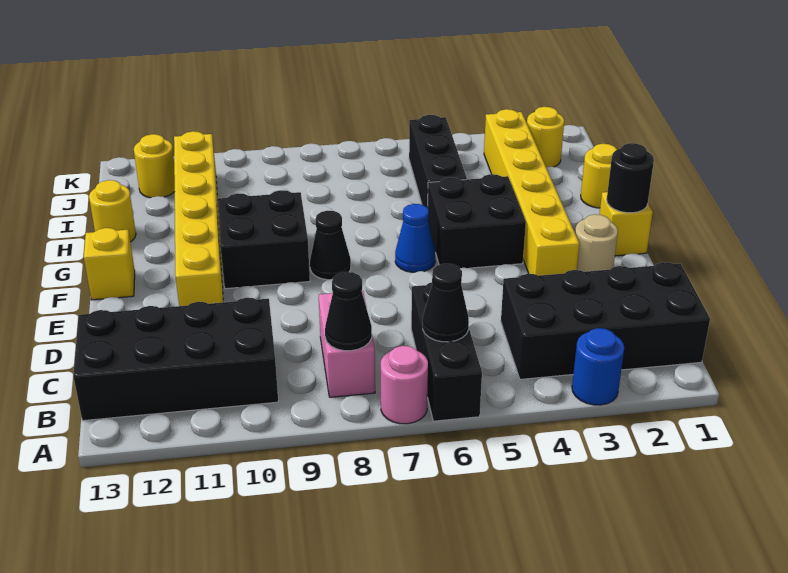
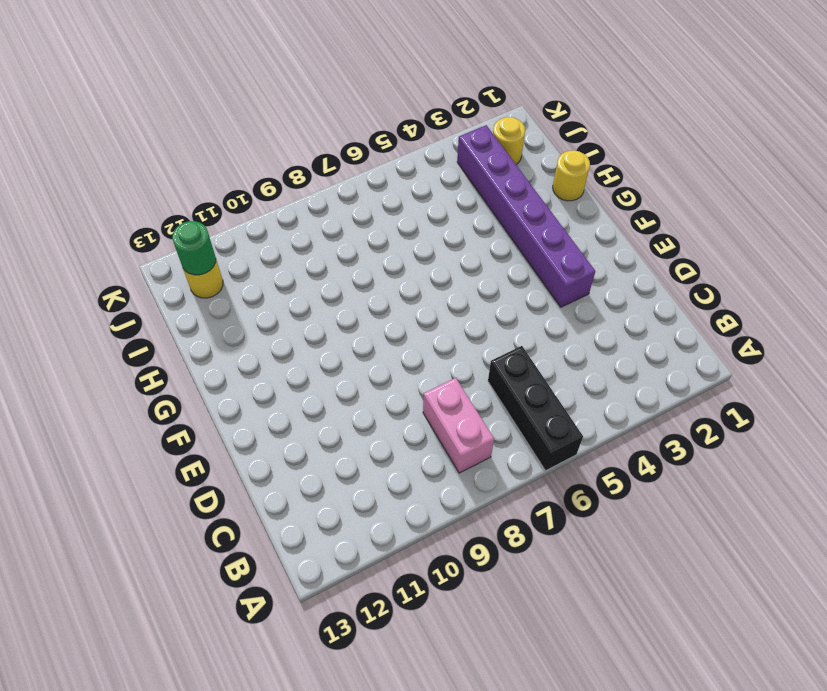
purple brick E3:J3 level 1 -> yellow brick E3:J3 level 1
green round brick J12 level 2 -> none
none -> blue round brick A3 level 1
none -> pink round brick A7 level 1
none -> black brick B1:C4 level 1

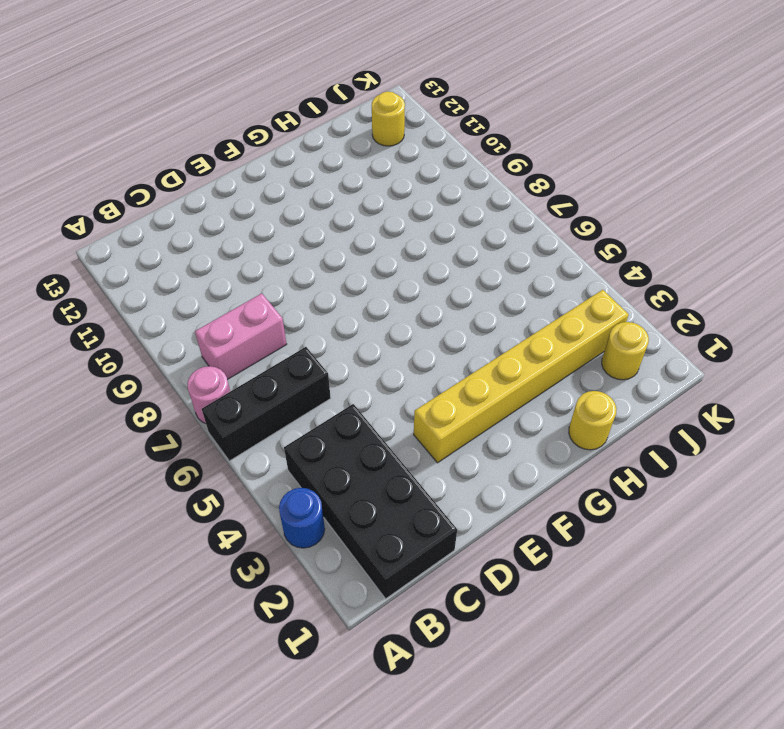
none -> black brick B10:C13 level 1
none -> tan round brick E2 level 1
none -> yellow brick E11:J11 level 1

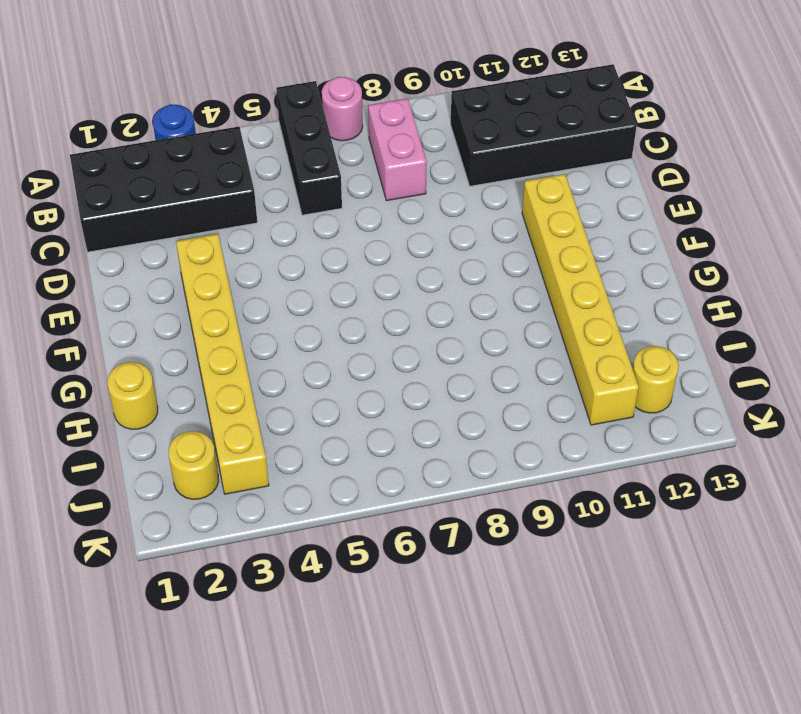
none -> tan round brick E2 level 1
none -> yellow brick F1 level 1
none -> black brick F4:G5 level 1

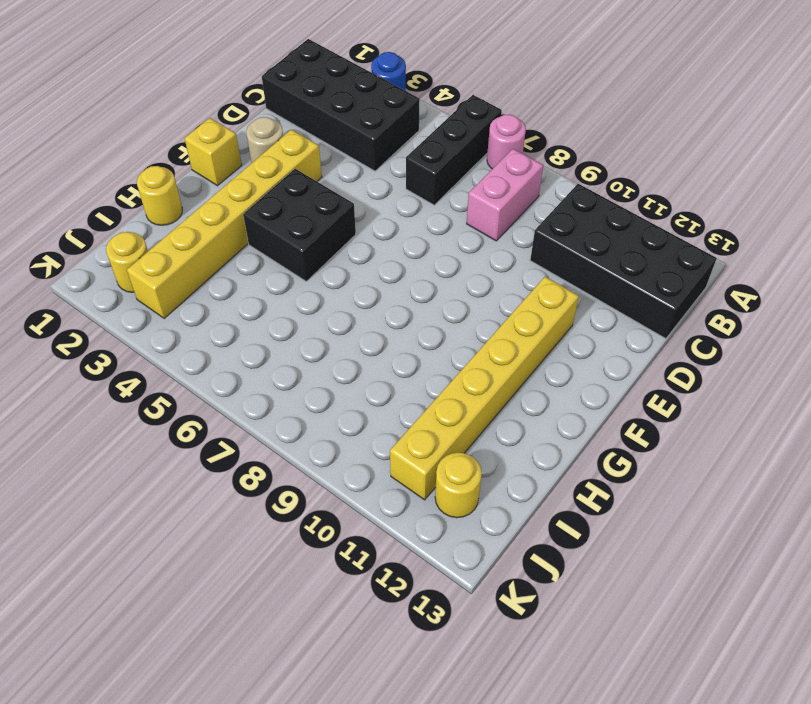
none -> blue cone F6 level 1
none -> black cone F8 level 1
none -> black brick F9:G10 level 1

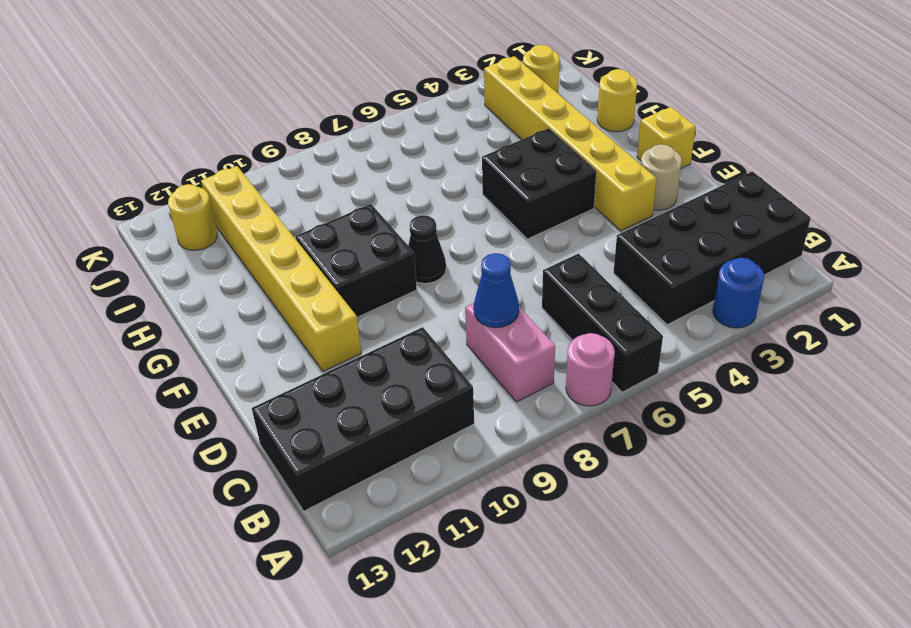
blue cone C8 level 2 -> blue cone F6 level 1
none -> yellow brick F13 level 1
none -> black brick H5:J5 level 1
none -> yellow round brick H13 level 1

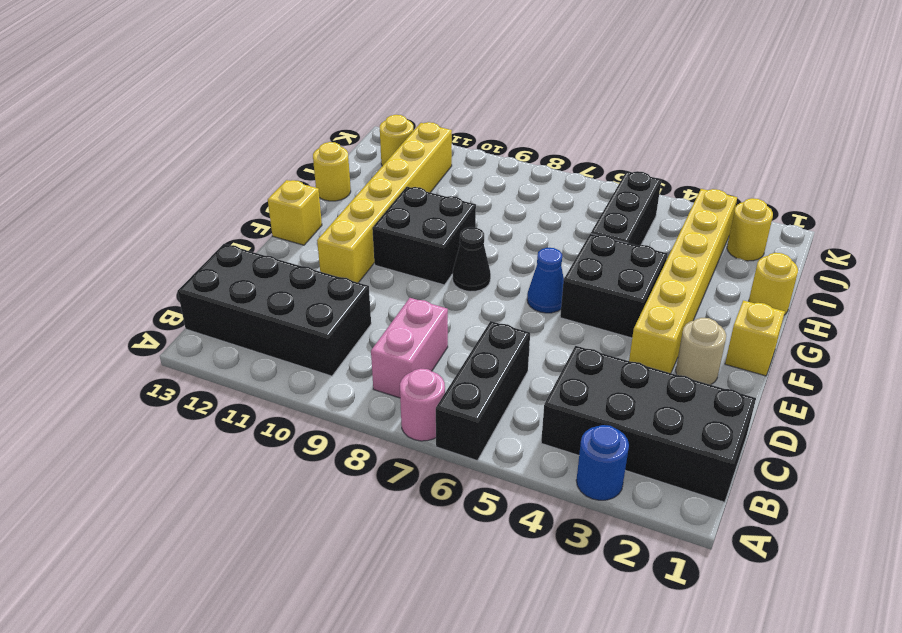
none -> black cone B6 level 2
none -> black cone B8 level 2
none -> black round brick F1 level 2

